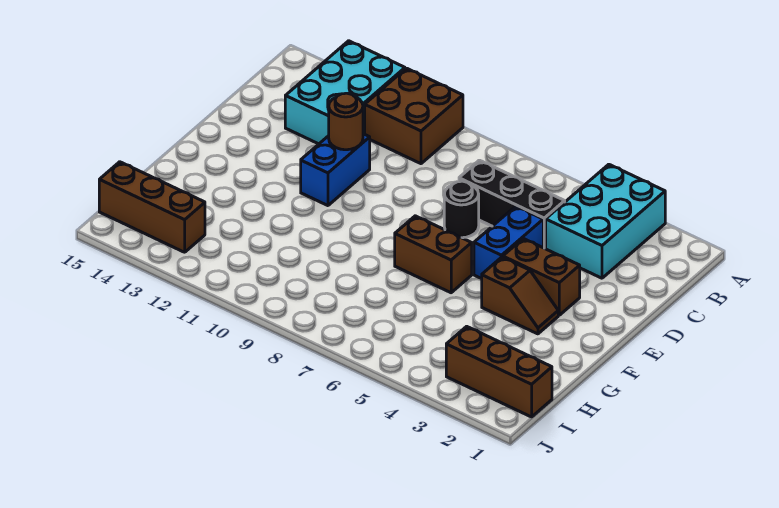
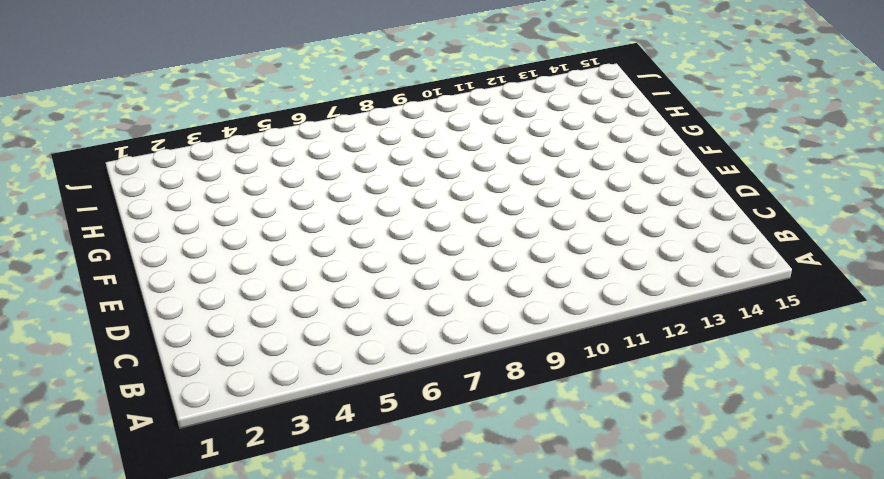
none -> cyan brick A3:C4 level 1
none -> brown brick A10:B11 level 1
none -> cyan brick A12:C13 level 1

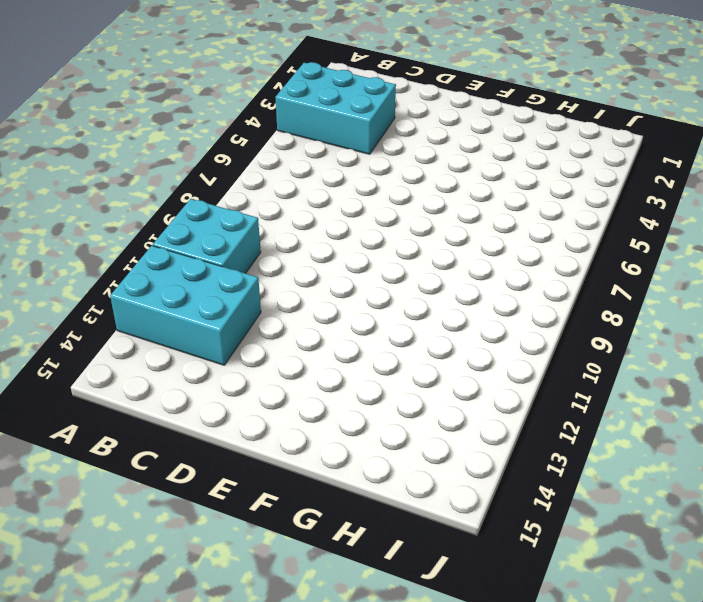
cyan brick A10:B11 level 1 -> brown brick A10:B11 level 1
none -> black brick C5:C7 level 1
none -> blue brick D5:E5 level 1
none -> black round brick D7 level 1

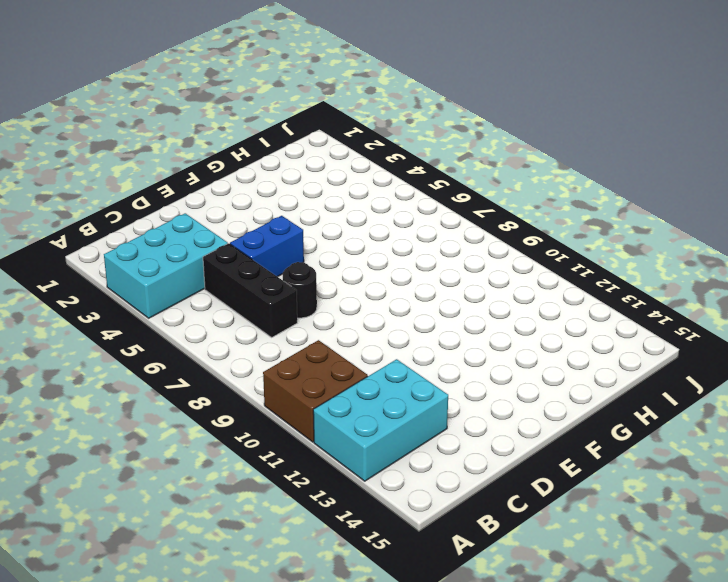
none -> blue brick D11:E11 level 1
none -> brown brick E3:E4 level 1
none -> brown slope F3:F4 level 1 top 4

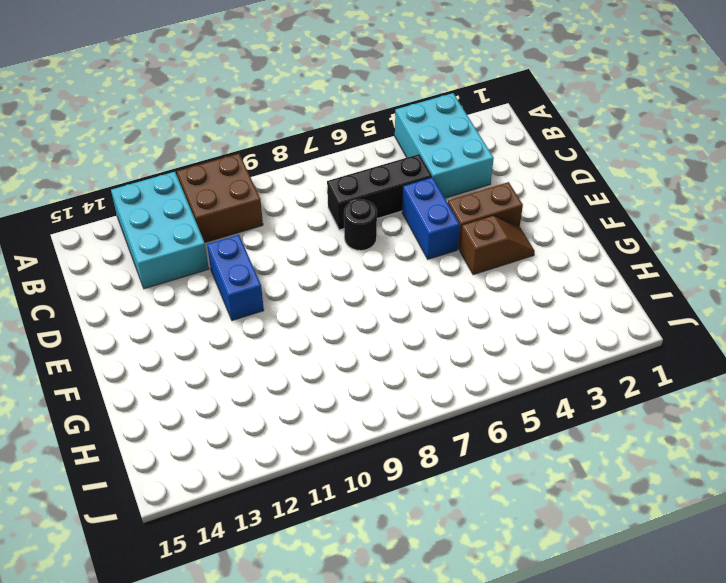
none -> brown brick F6:F7 level 1
none -> brown brick I1:I3 level 1
none -> brown brick I13:I15 level 1

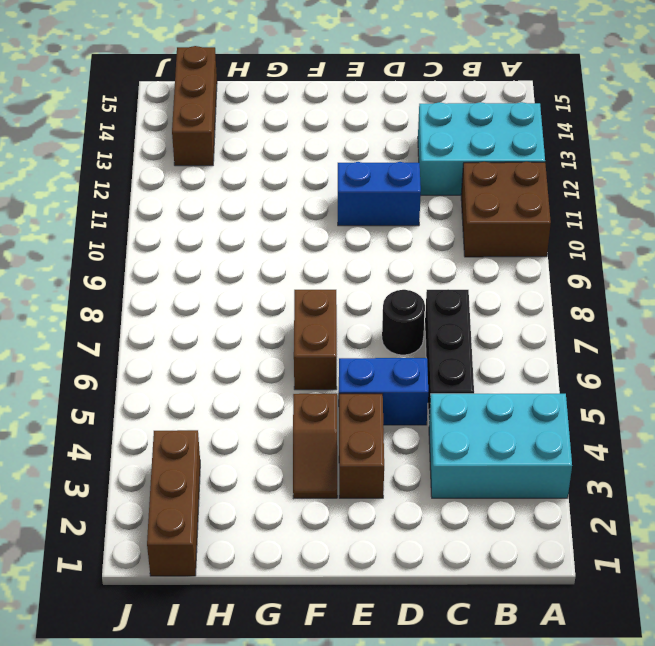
none -> brown round brick D11 level 2

